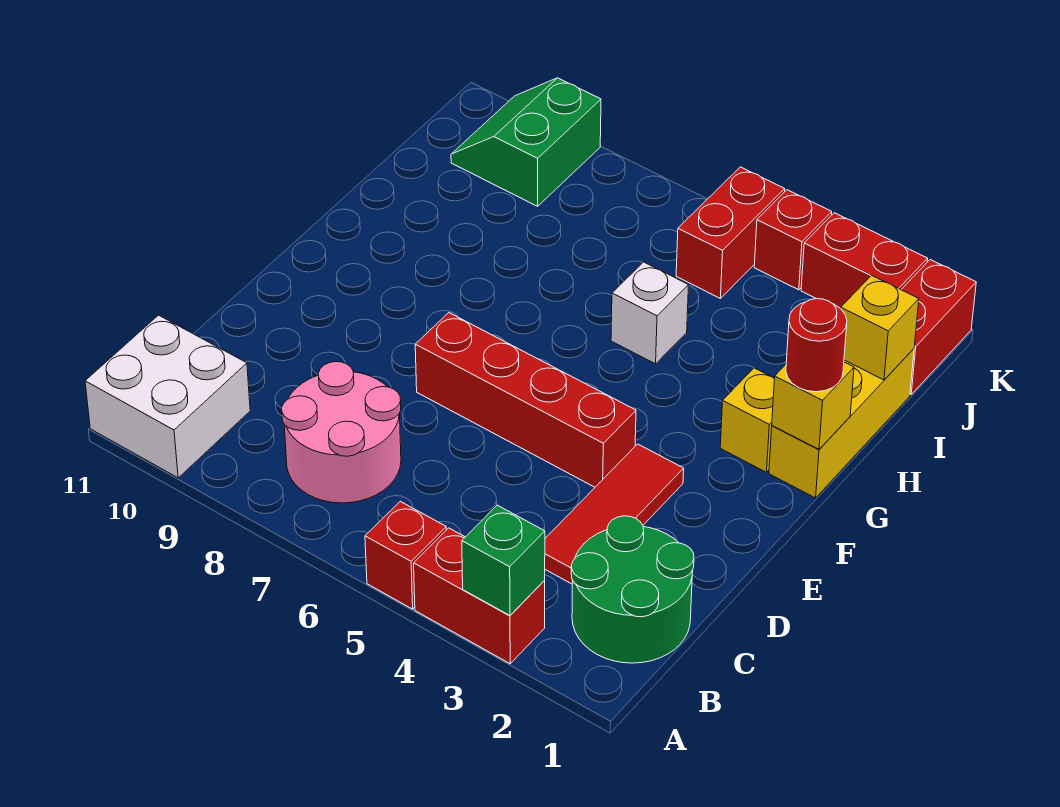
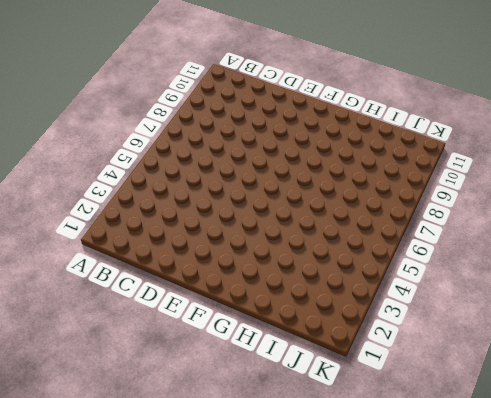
none -> red brick A3:A4 level 1
none -> red brick A5 level 1
none -> white brick A10:B11 level 1

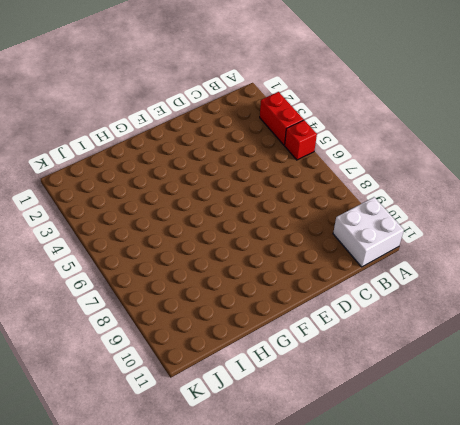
none -> green round brick B1:C2 level 1
none -> pink round brick B7:C8 level 1
none -> red tile C3:E3 level 1

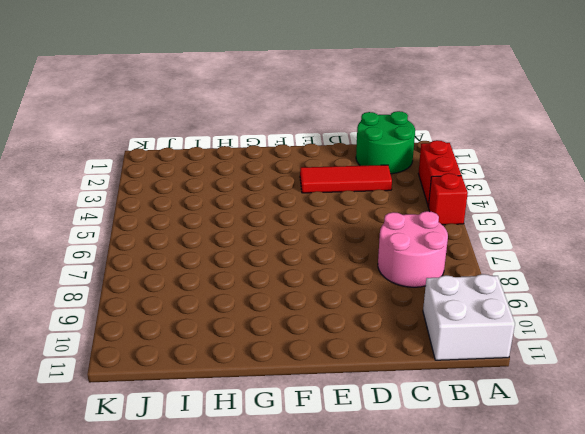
none -> red brick E4:E7 level 1
none -> yellow brick G1:I1 level 1
none -> yellow brick G2 level 1

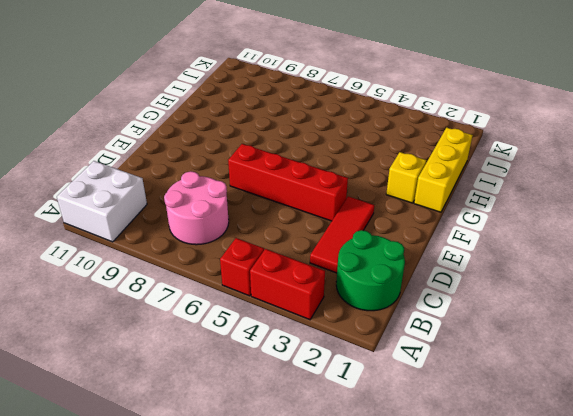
none -> white brick H5 level 1
none -> red brick J1:K1 level 1
none -> red brick J5:K5 level 1

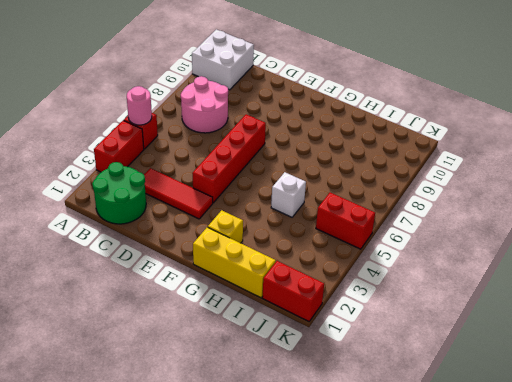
pink round brick A5 level 2 -> none
none -> green slope J9:K10 level 1 top 9
none -> red brick K2:K3 level 1
none -> red brick K4 level 1

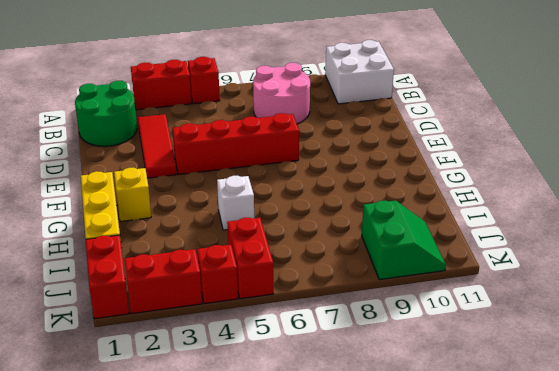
none -> green brick A3 level 2
none -> yellow brick G1 level 2
none -> yellow brick I1 level 2

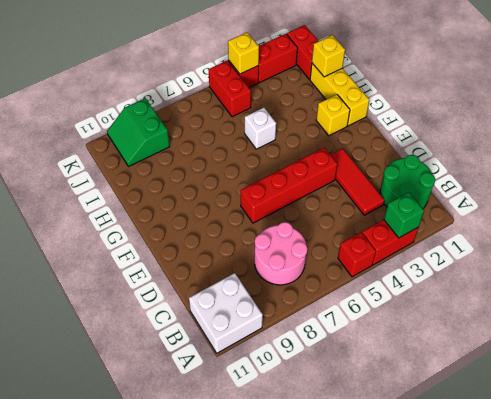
yellow brick K4 level 2 -> yellow brick G1 level 2
none -> red round brick G1 level 3

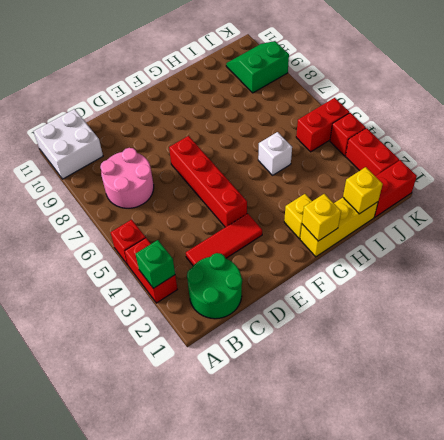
none -> red round brick G1 level 3

